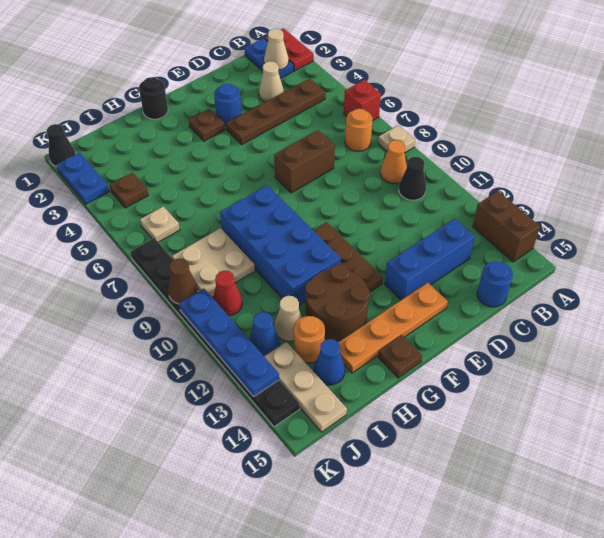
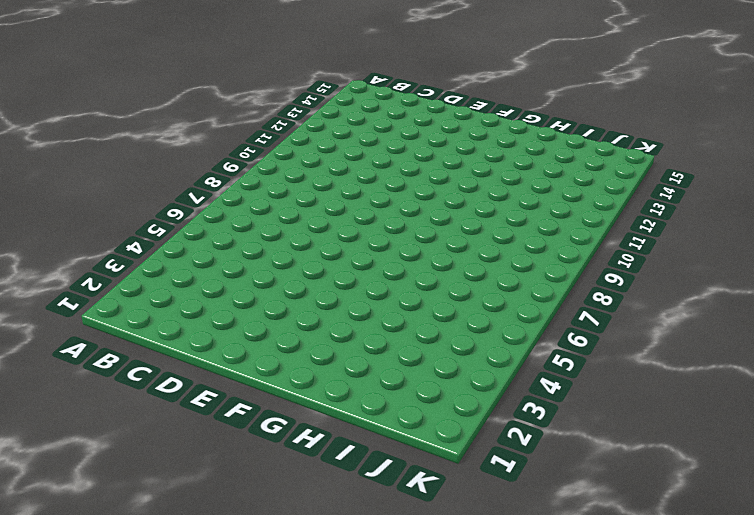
none -> red plate A1:A2 level 1
none -> red brick A6 level 1
none -> tan plate A8 level 1
none -> brown brick A13:A14 level 1

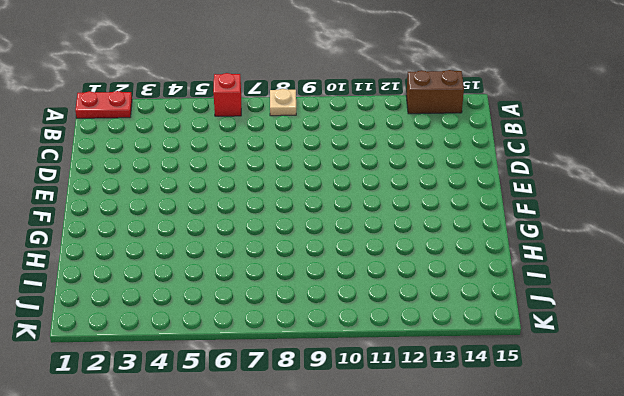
none -> blue plate B1:B2 level 1
none -> brown plate B4:E4 level 1
none -> orange round brick B7 level 1
none -> orange cone B9 level 1

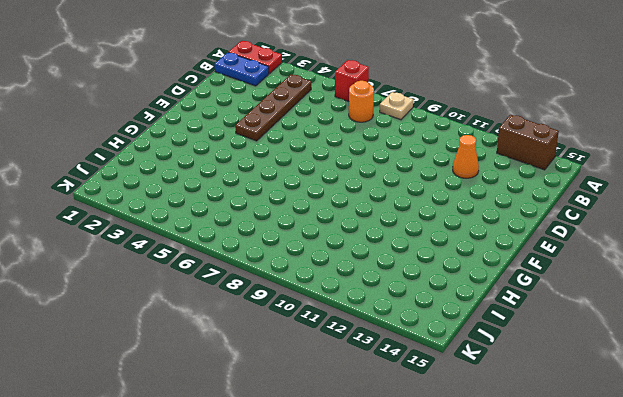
orange cone C12 level 1 -> orange cone B9 level 1
none -> black cone B10 level 1
none -> tan cone C3 level 1
none -> blue brick C13:E13 level 1
none -> blue round brick C15 level 1

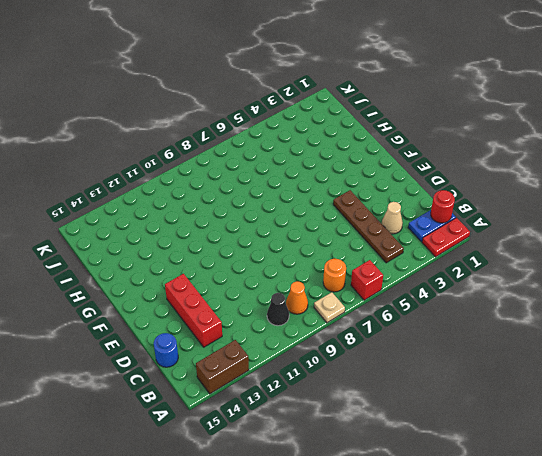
red round brick B1 level 2 -> none
red brick C13:E13 level 1 -> blue brick C13:E13 level 1
none -> brown brick D7:E7 level 1
none -> blue round brick E3 level 1
none -> orange plate E14:H14 level 1
none -> brown plate F3 level 1

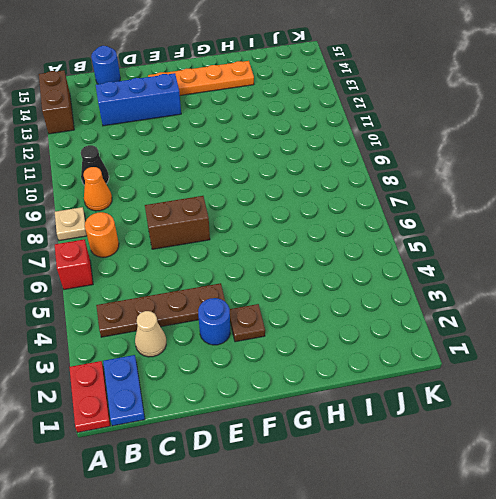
none -> brown plate F10:F12 level 1
none -> black round brick G1 level 1
none -> blue brick G8:H11 level 1
none -> brown round brick G12:H13 level 1

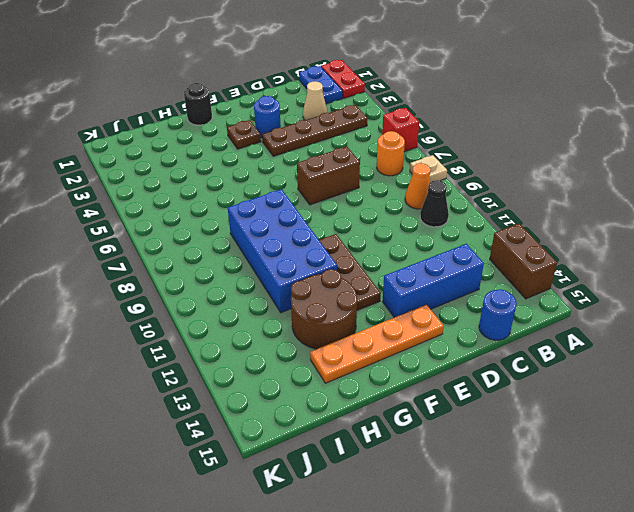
none -> brown plate G15 level 1
none -> tan plate I8:J9 level 1
none -> tan cone I12 level 1
none -> orange round brick I13 level 1

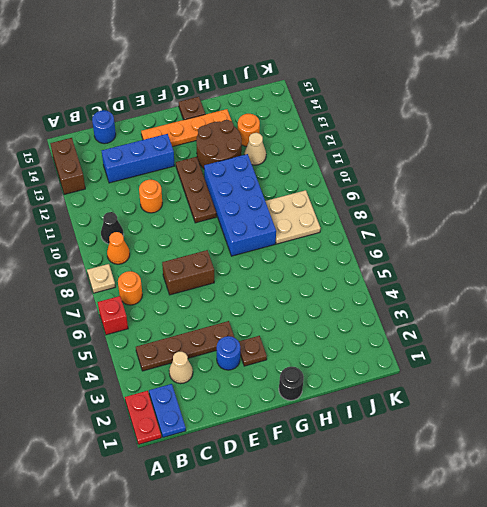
orange round brick D11 level 1 -> none
none -> blue cone I14 level 1
none -> brown plate J4 level 1
none -> tan plate J6 level 1
none -> red cone J10 level 1

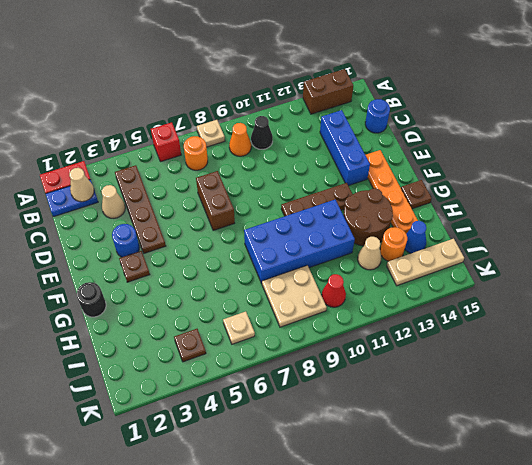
none -> blue cone J12 level 1
none -> black cone K1 level 1
none -> blue plate K2:K3 level 1
none -> black plate K7:K14 level 1

